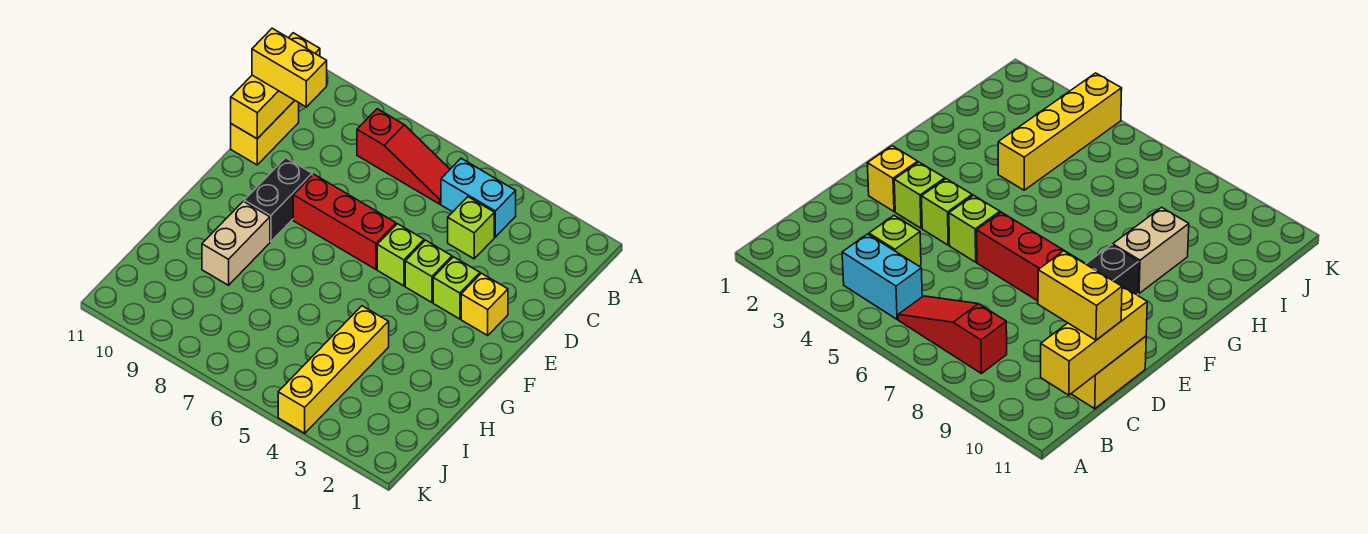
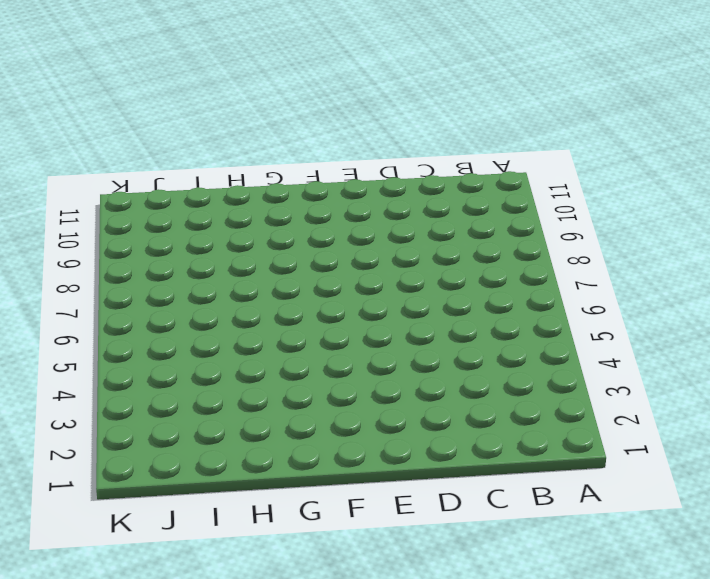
none -> cyan brick B4:B5 level 1
none -> red slope B6:B8 level 1 top 8
none -> lime brick C4 level 1

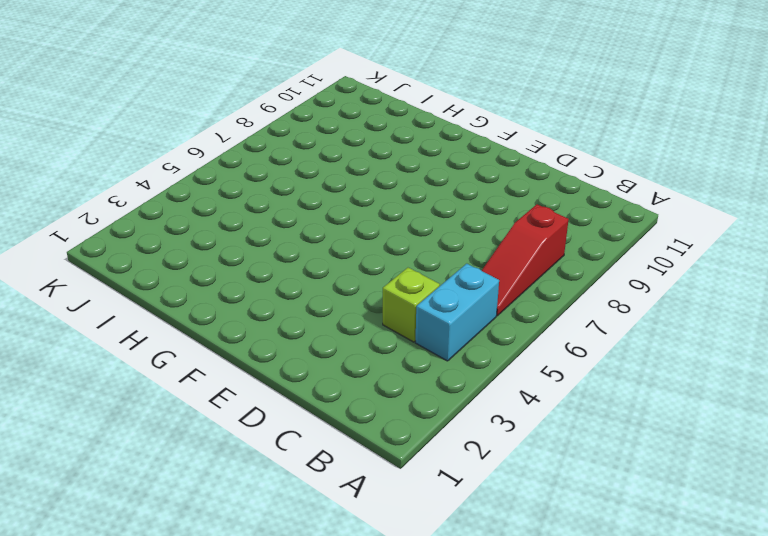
none -> yellow brick C11:D11 level 1
none -> yellow brick E2 level 1
none -> lime brick E3 level 1

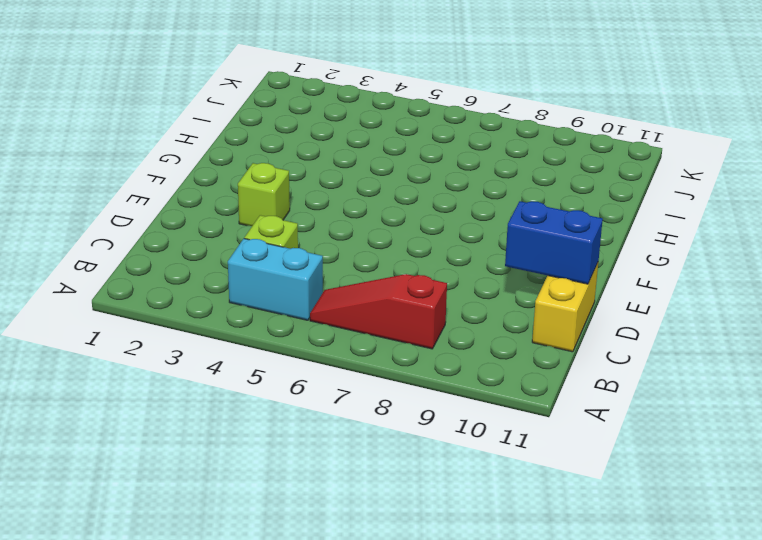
blue brick D10:D11 level 2 -> yellow brick B11:D11 level 2
none -> yellow brick E2 level 1
none -> lime brick E4 level 1
none -> lime brick E5 level 1

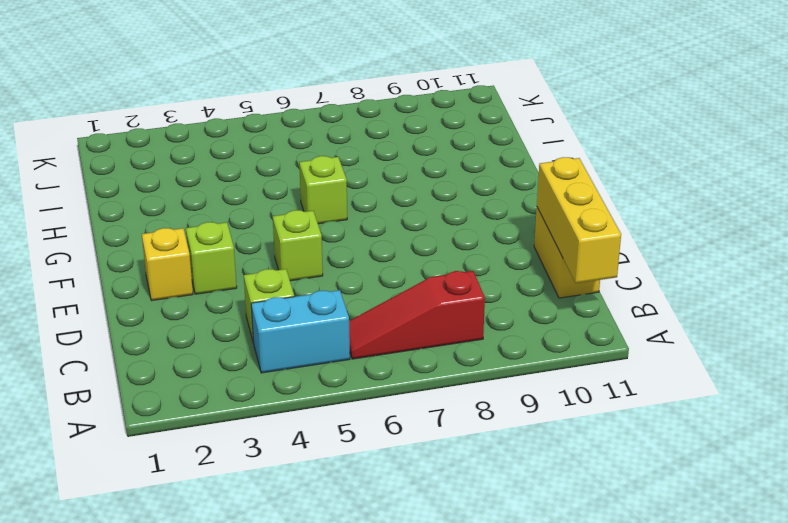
lime brick G6 level 1 -> lime brick E4 level 1
none -> red brick E6:E8 level 1
none -> black brick E9:F9 level 1
none -> tan brick G9:H9 level 1

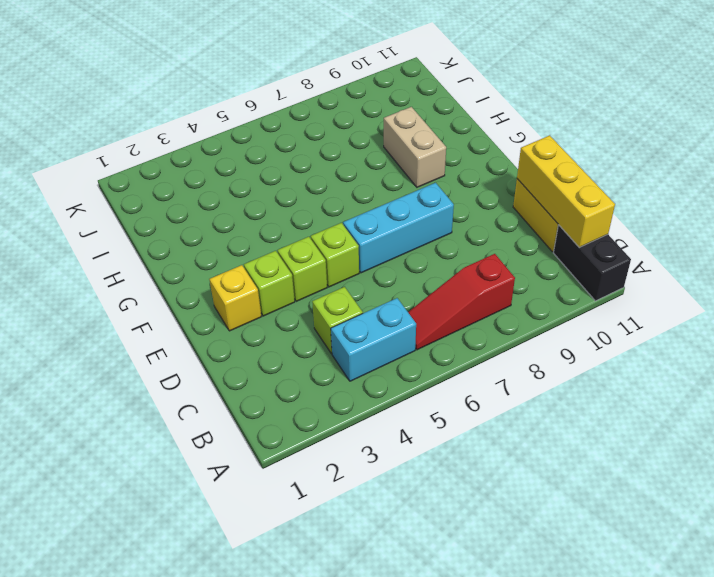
black brick A11:B11 level 1 -> black brick E9:F9 level 1
cyan brick E6:E8 level 1 -> red brick E6:E8 level 1
none -> yellow brick H4:K4 level 1
none -> yellow brick C10:C11 level 3

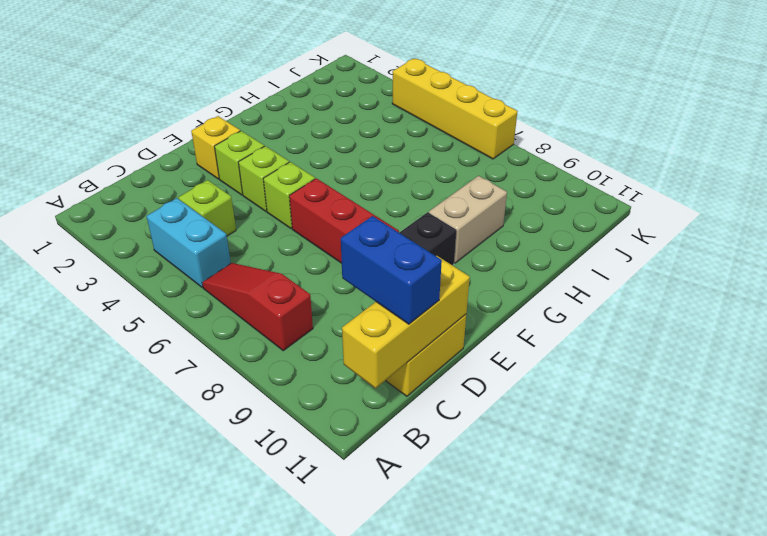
blue brick C10:C11 level 3 -> yellow brick C10:C11 level 3
yellow brick K4:K7 level 1 -> yellow brick H4:K4 level 1

